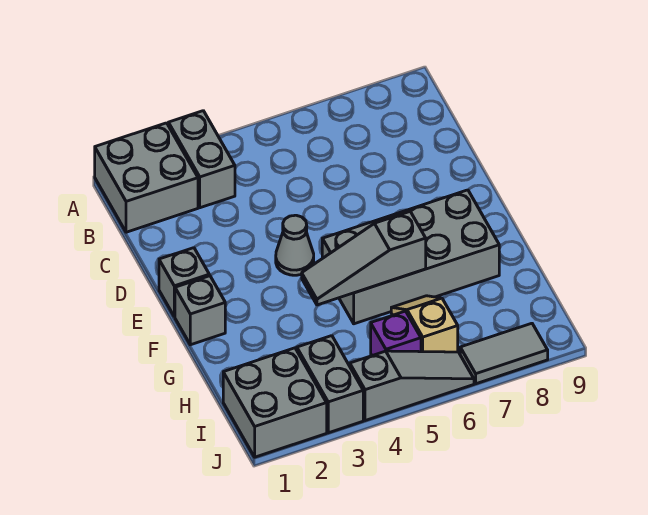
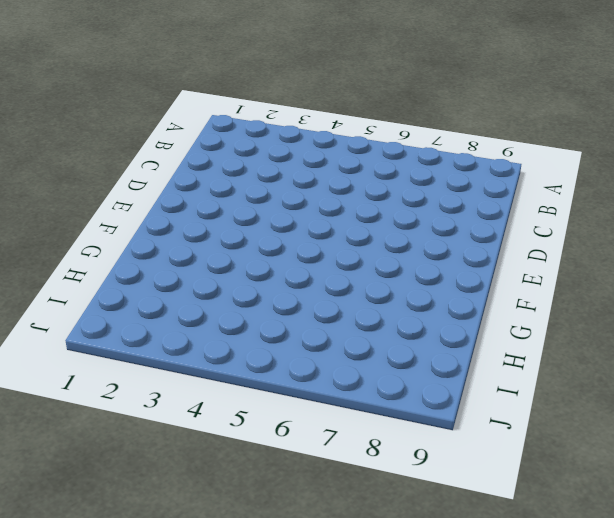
none -> grey brick A1:B2 level 1
none -> grey brick A3:B3 level 1
none -> grey brick E1 level 1

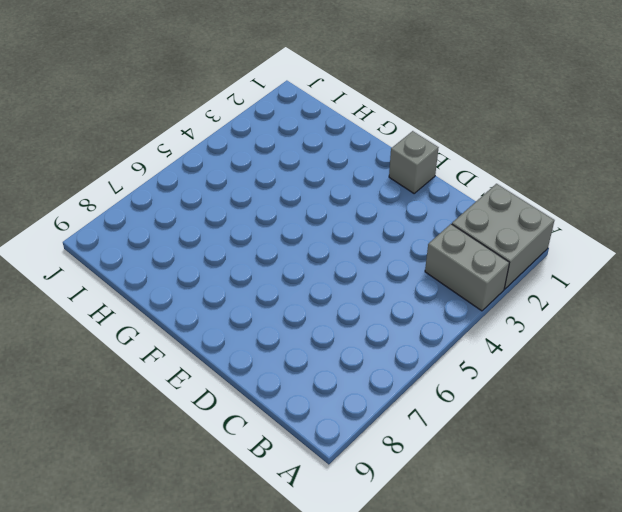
none -> grey cone E4 level 1
none -> grey brick F1 level 1
none -> grey brick F5:G8 level 1

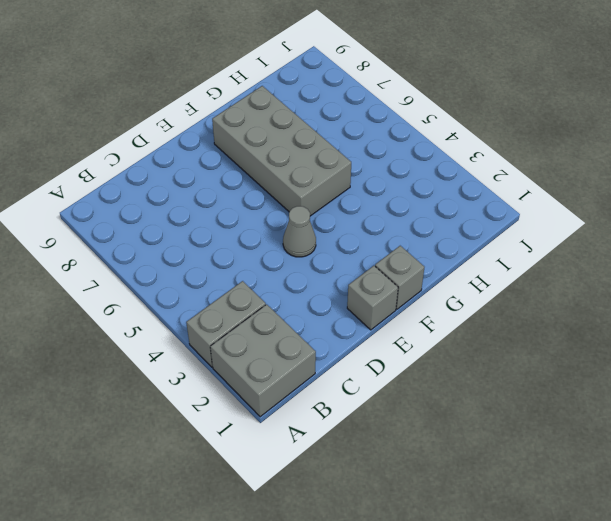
none -> tan slope H6:I6 level 1 top I
none -> grey brick I1:J2 level 1
none -> grey brick I3:J3 level 1

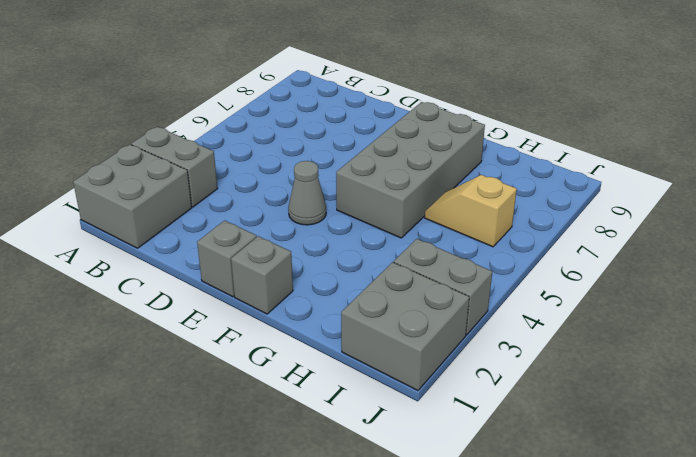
none -> purple brick I5 level 1
none -> grey slope J4:J6 level 1 top 4
none -> grey tile J7:J8 level 1

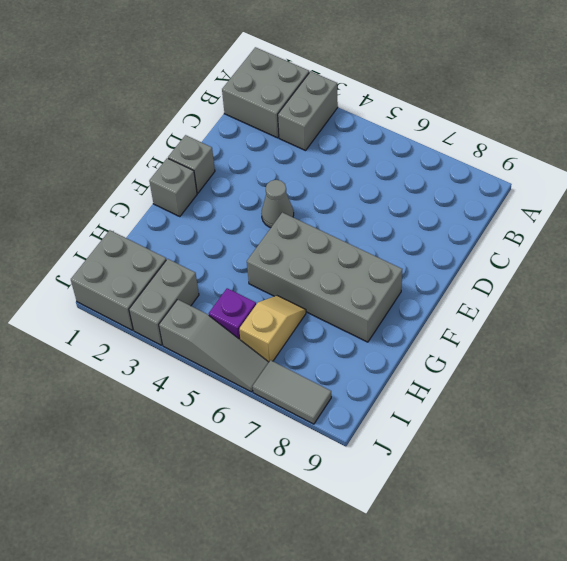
none -> grey slope G4:G6 level 2 top 6

